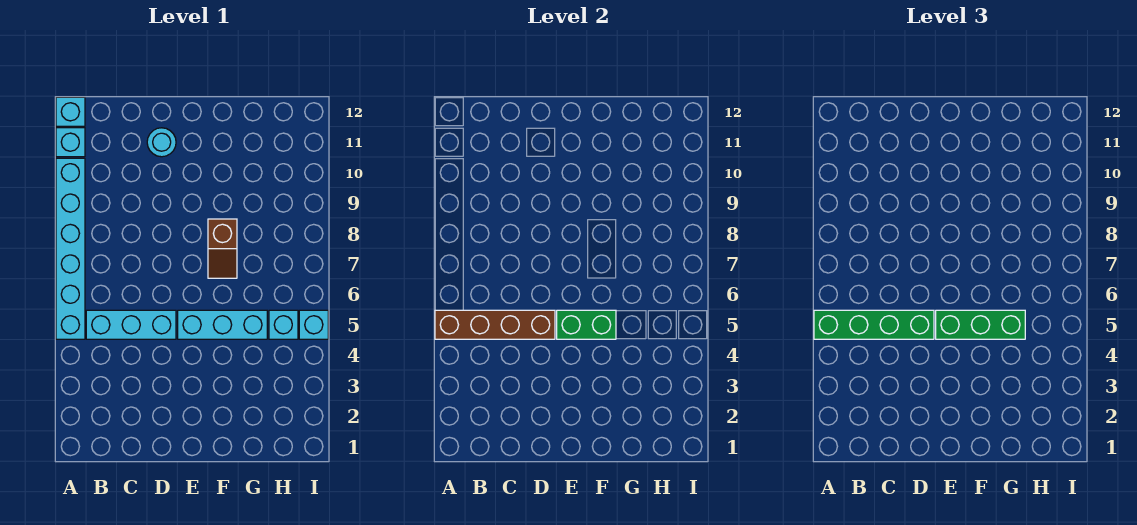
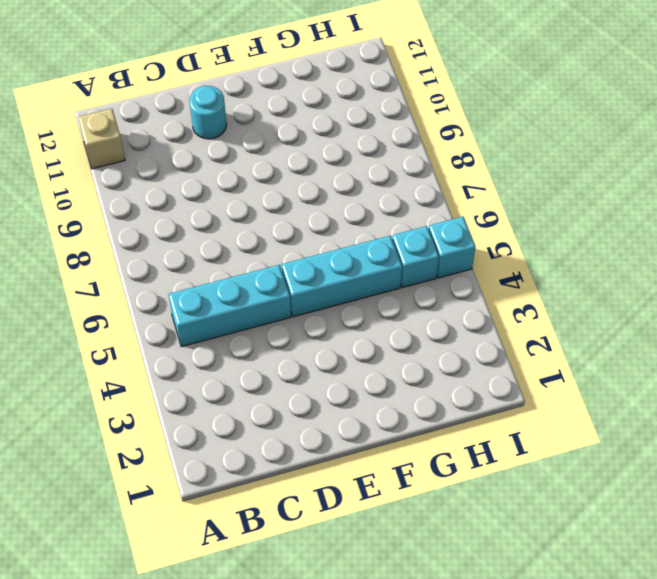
tan brick A11 level 1 -> cyan brick A11 level 1
none -> cyan brick A5:A10 level 1
none -> cyan brick A12 level 1
none -> brown slope F7:F8 level 1 top 8

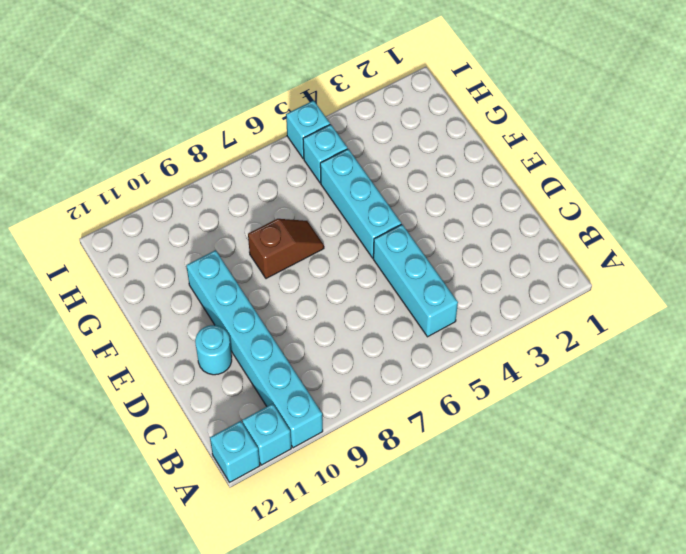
cyan brick A10:F10 level 1 -> cyan brick A5:A10 level 1
none -> brown brick A5:D5 level 2
none -> green brick E5:F5 level 2
none -> green brick A5:D5 level 3

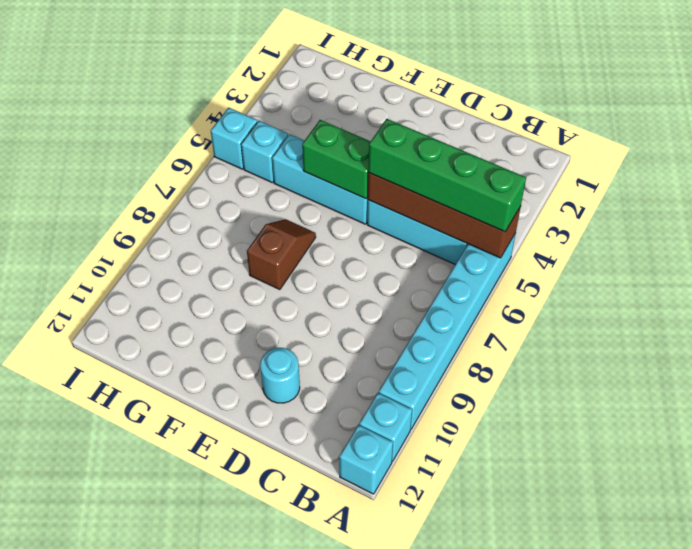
none -> green brick E5:G5 level 3

